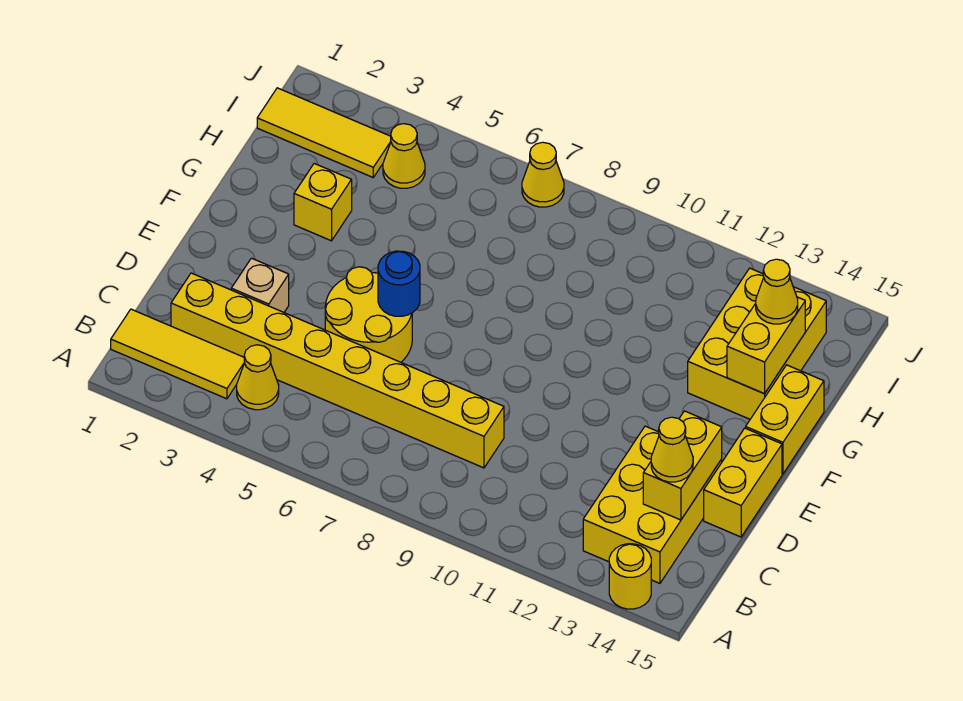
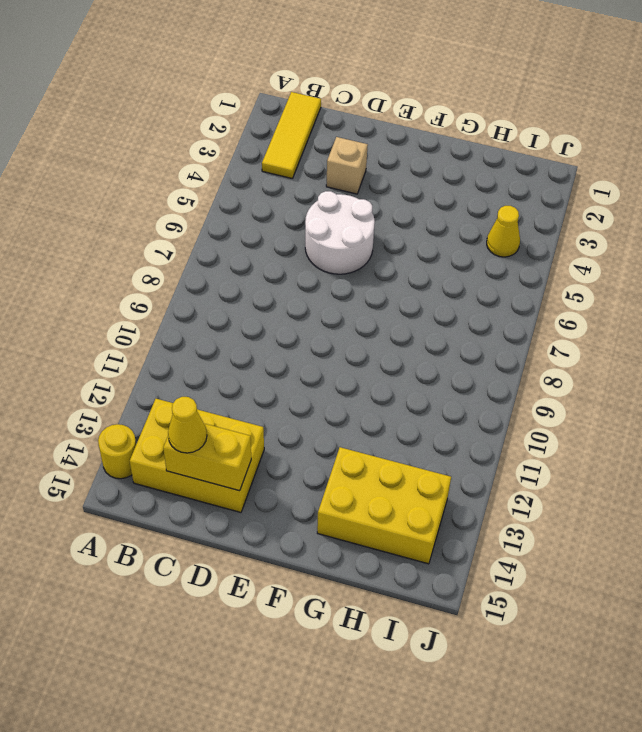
white round brick D5:E6 level 1 -> yellow round brick D5:E6 level 1
none -> yellow cone B4 level 1
none -> yellow brick C2:C9 level 1
none -> yellow brick D15:E15 level 1

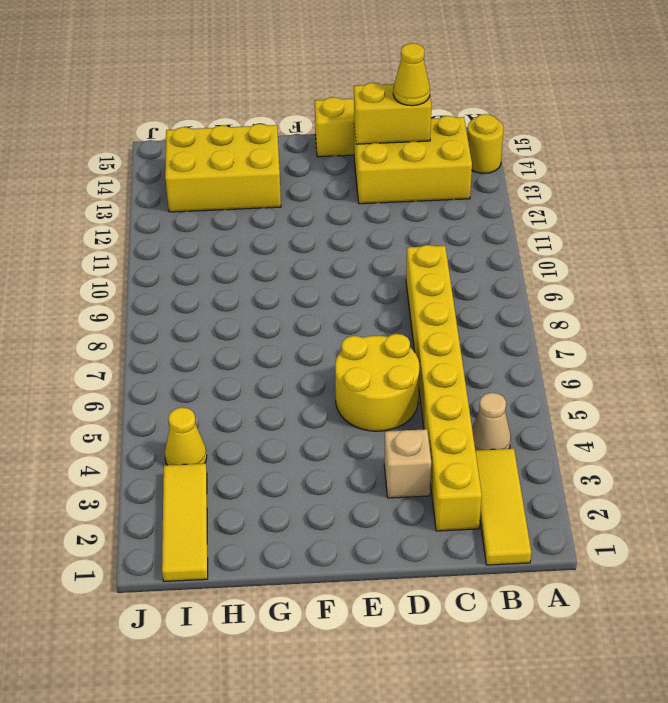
tan cone B4 level 1 -> yellow cone B4 level 1
none -> yellow brick F15:G15 level 1
none -> yellow brick G3 level 1
none -> yellow cone J7 level 1

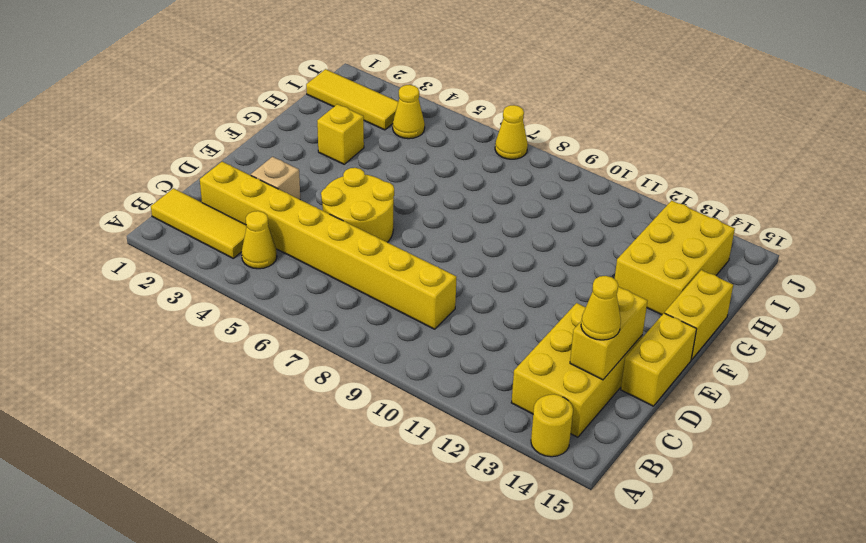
none -> blue round brick E6 level 2
none -> yellow brick G14:H14 level 2
none -> yellow cone H14 level 3

